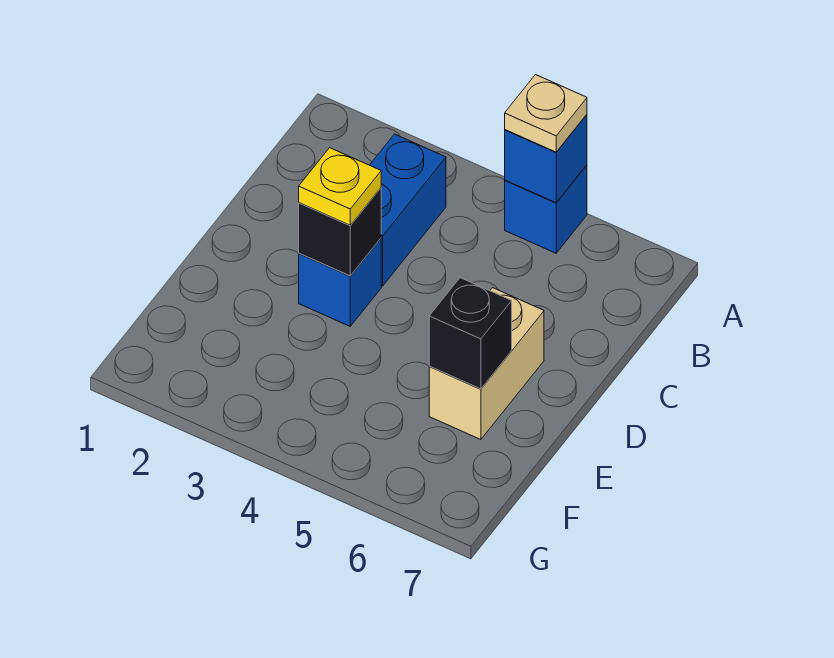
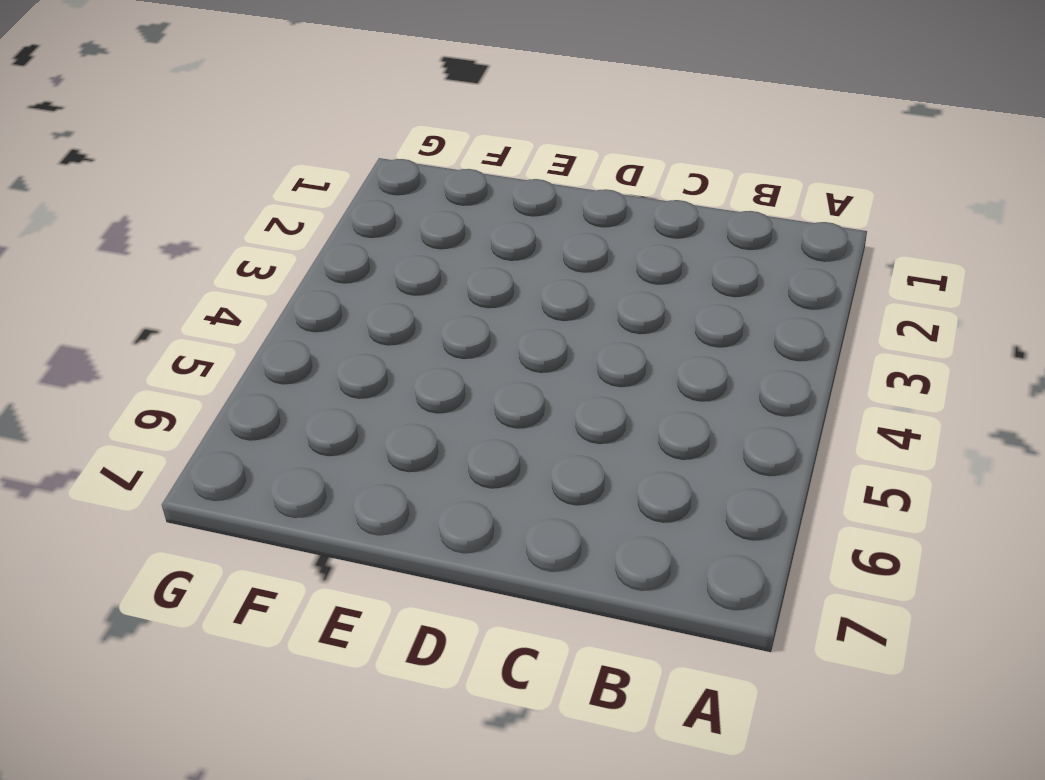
none -> blue brick A5 level 1
none -> blue brick B3:C3 level 1

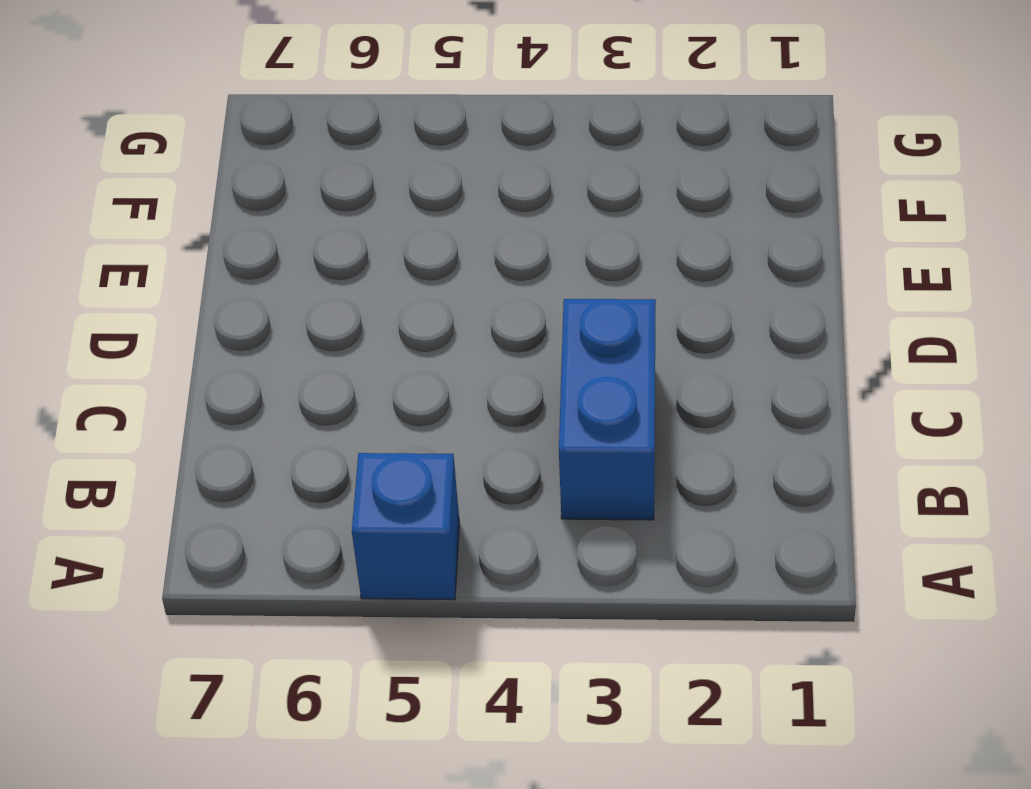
none -> blue brick D3 level 1
none -> tan brick D6:E6 level 1

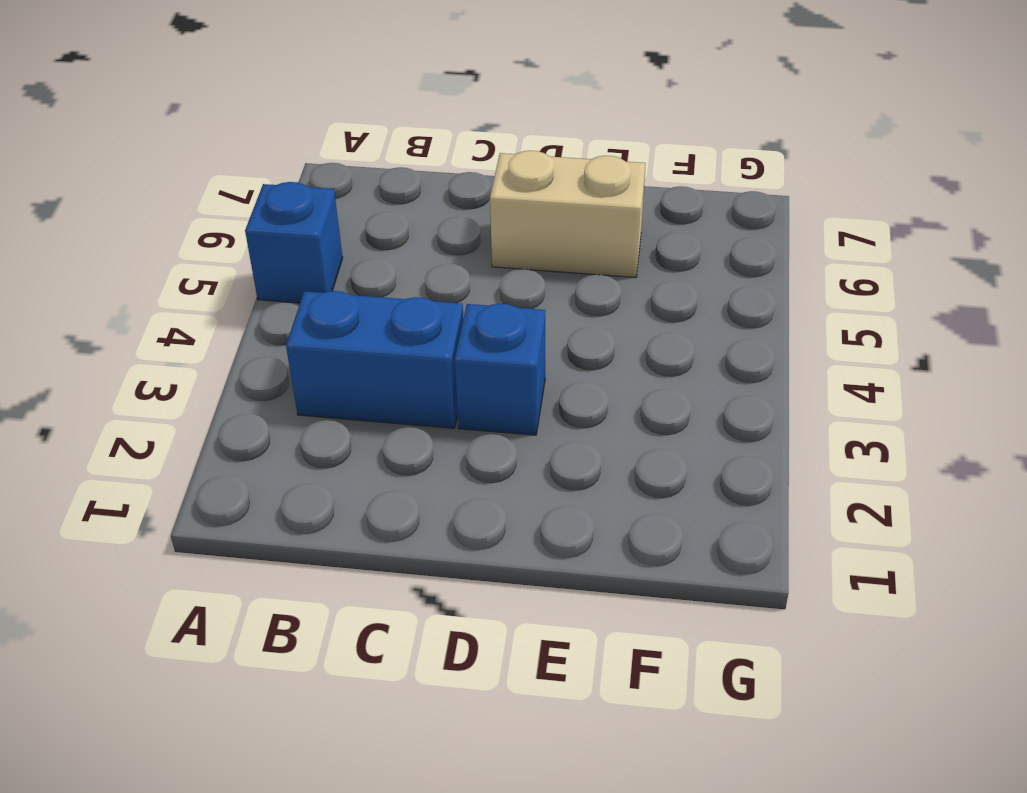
none -> blue brick A5 level 2
none -> black brick D3 level 2

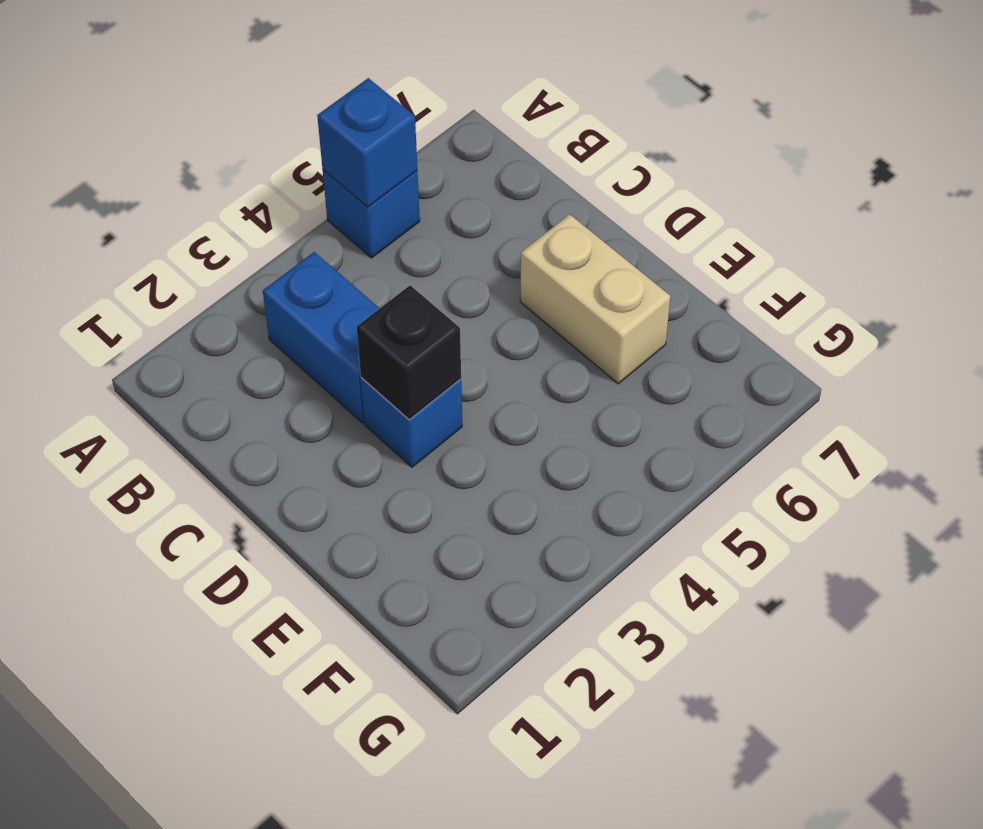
none -> black brick E6 level 2
none -> tan plate A5 level 3

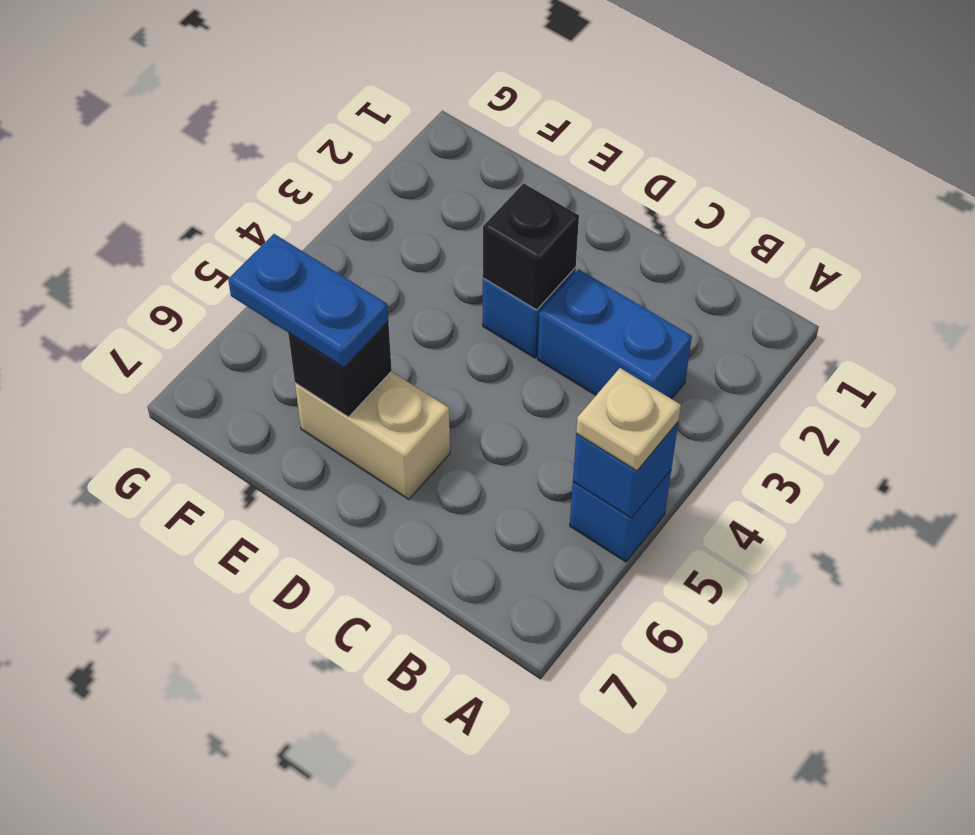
blue plate E6:F6 level 3 -> none
none -> yellow plate D3 level 3

